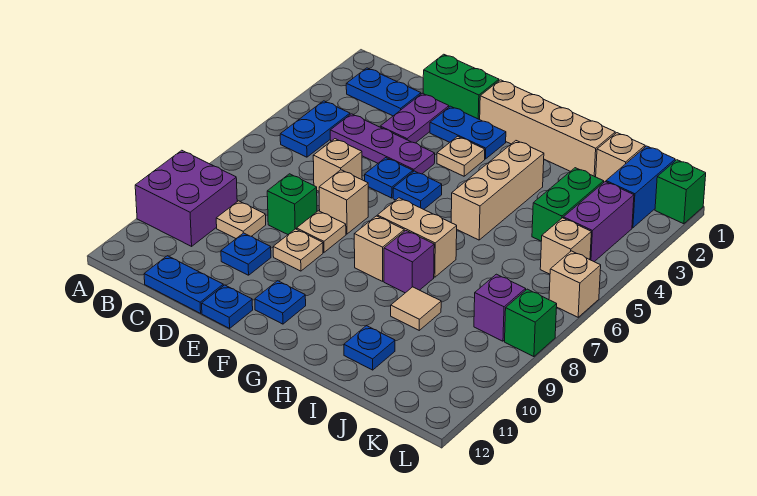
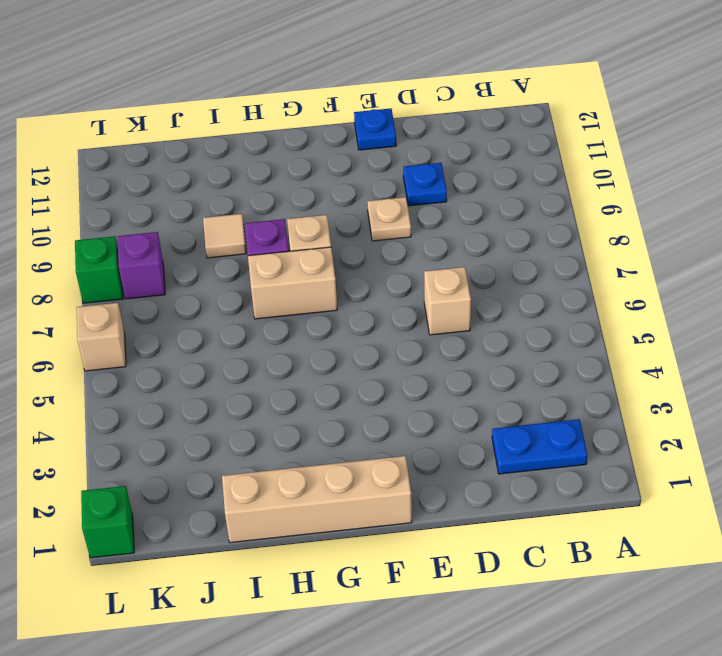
none -> purple brick A9:B10 level 1
none -> blue plate B4:B5 level 1
none -> purple plate C4:E4 level 1
none -> tan plate C9 level 1

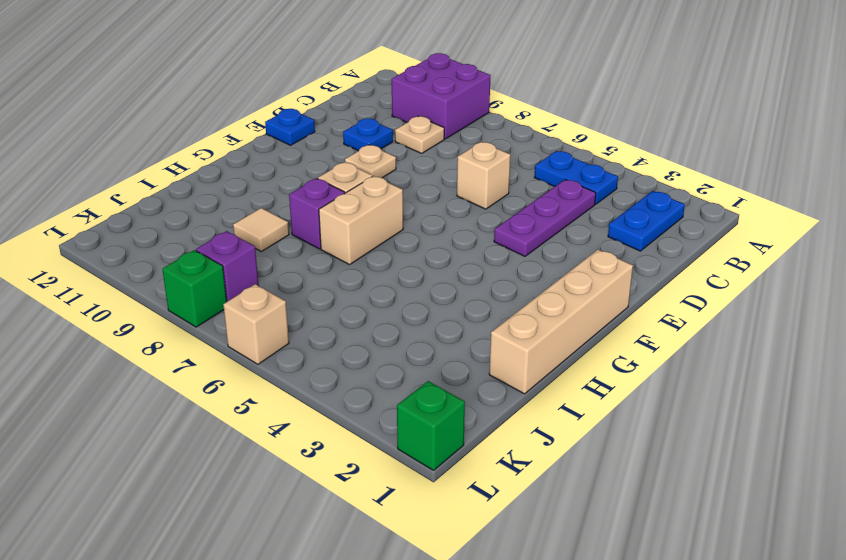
none -> blue plate C12:D12 level 1
none -> green brick D1:E1 level 1
none -> purple plate D2:D3 level 1
none -> green brick D8 level 1

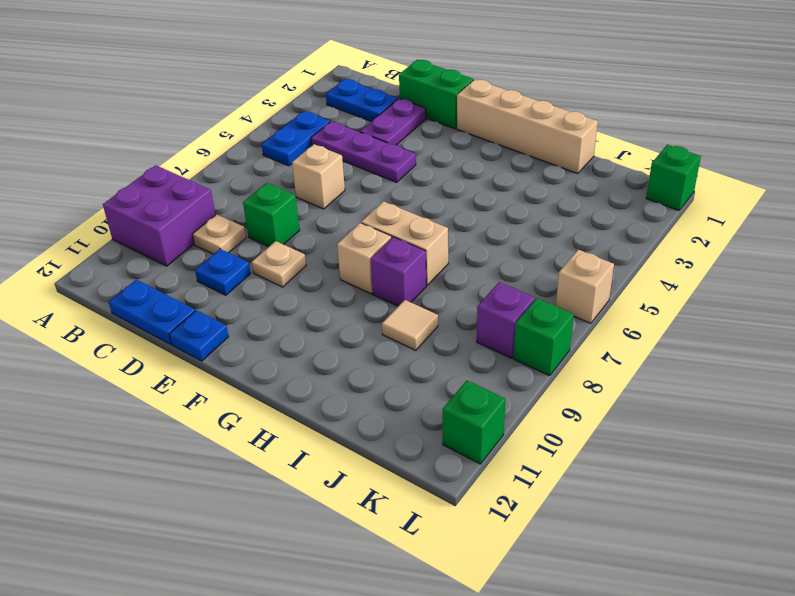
green brick L11 level 1 -> none
none -> blue plate E2:F2 level 1
none -> blue plate E5 level 1
none -> tan brick E7 level 1
none -> tan plate E8 level 1

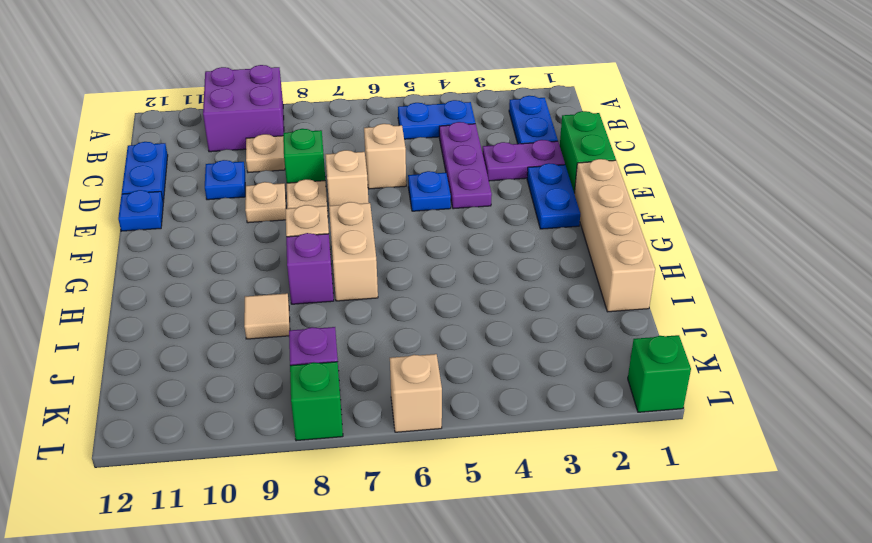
none -> tan plate F3 level 1
none -> blue plate F5 level 1
none -> blue plate F11 level 1
none -> tan brick H3:H5 level 1

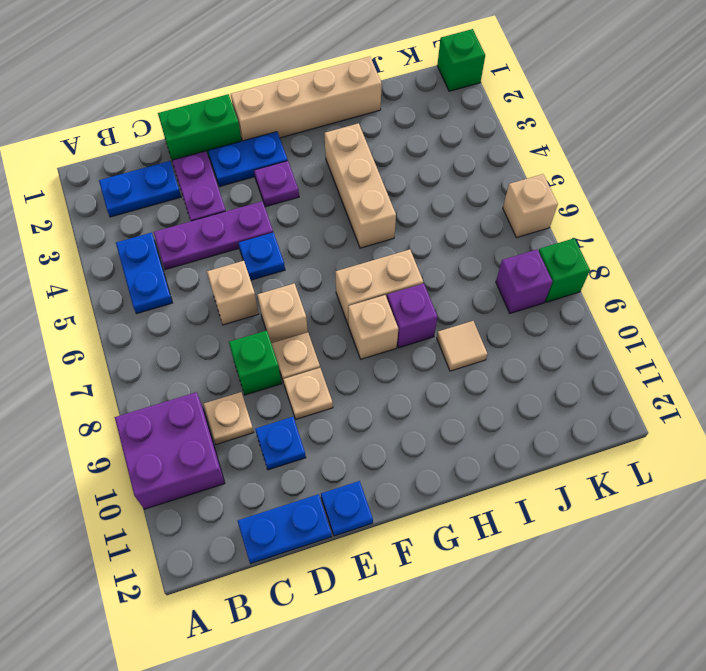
purple plate F3 level 1 -> tan plate F3 level 1
none -> blue plate F5 level 1
none -> blue plate F11 level 1
none -> blue plate I11 level 1
none -> tan brick J1 level 1

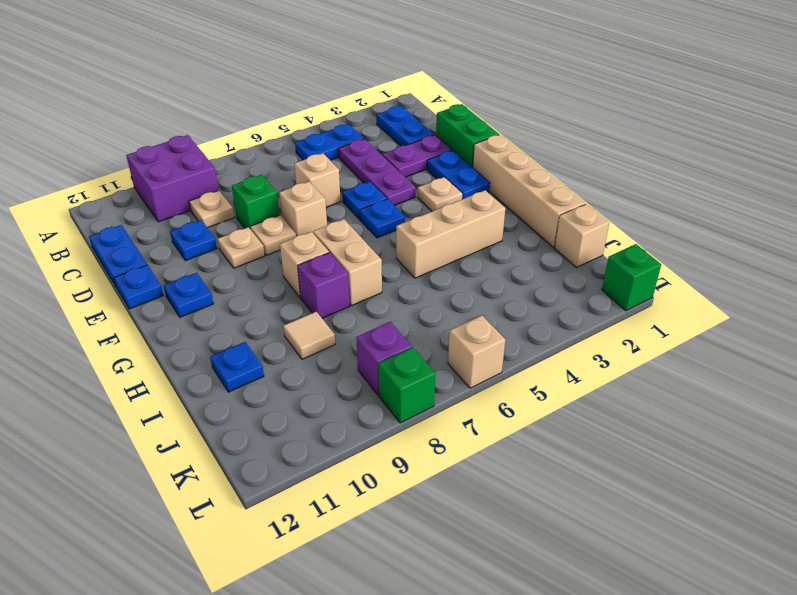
none -> green brick J3:J4 level 1
none -> blue brick K1:K2 level 1
none -> purple brick K3:K4 level 1
none -> tan brick K5 level 1

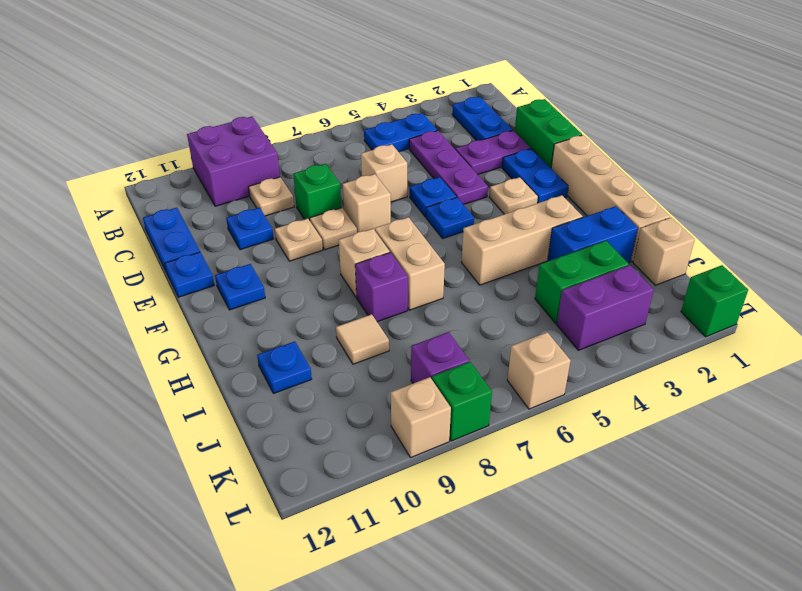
blue brick I2:I3 level 1 -> blue brick K1:K2 level 1
tan brick L9 level 1 -> tan brick K5 level 1

